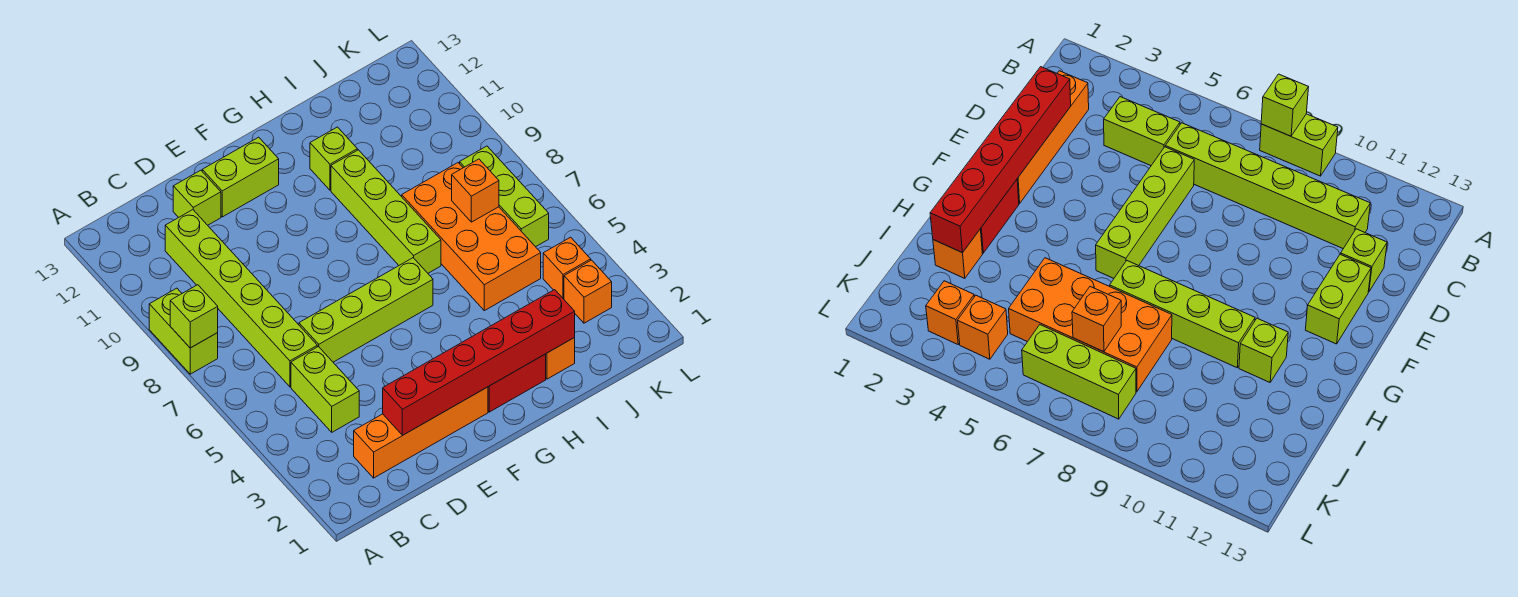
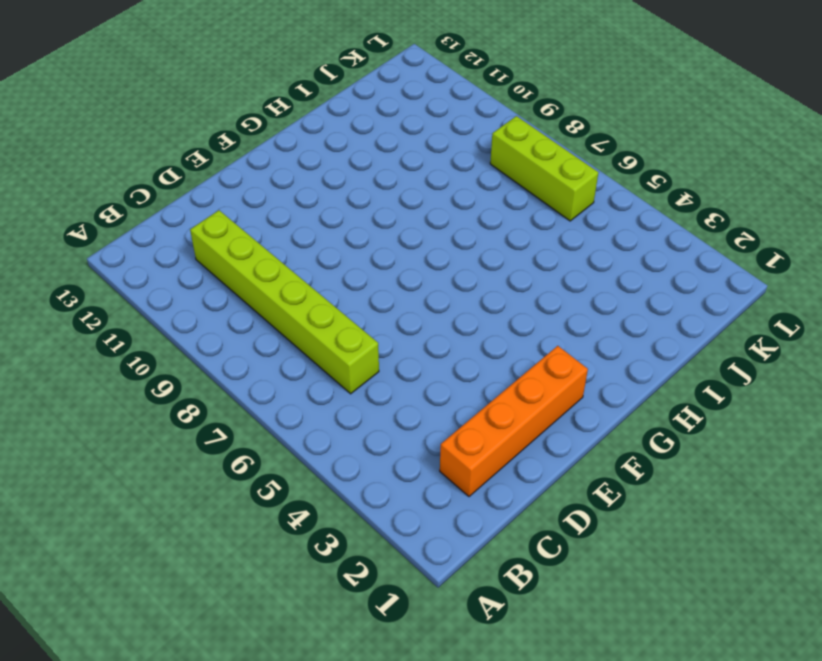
none -> lime brick A8:A9 level 1
none -> lime brick C4:C5 level 1
none -> lime brick D6:G6 level 1

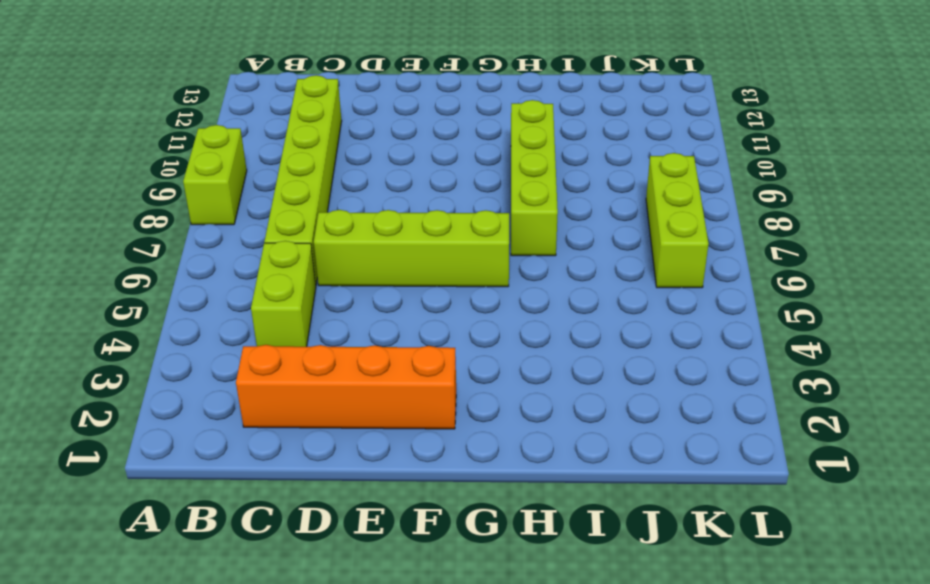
none -> lime brick D12 level 1
none -> lime brick E12:F12 level 1
none -> red brick G2:H2 level 1

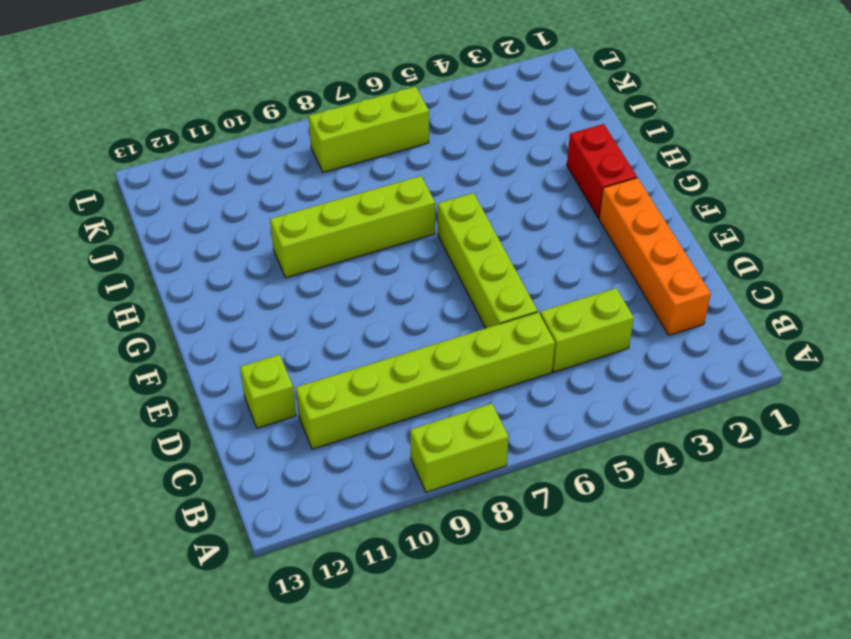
none -> lime brick E12:F12 level 1
none -> lime brick H11 level 1
none -> orange brick I2 level 1

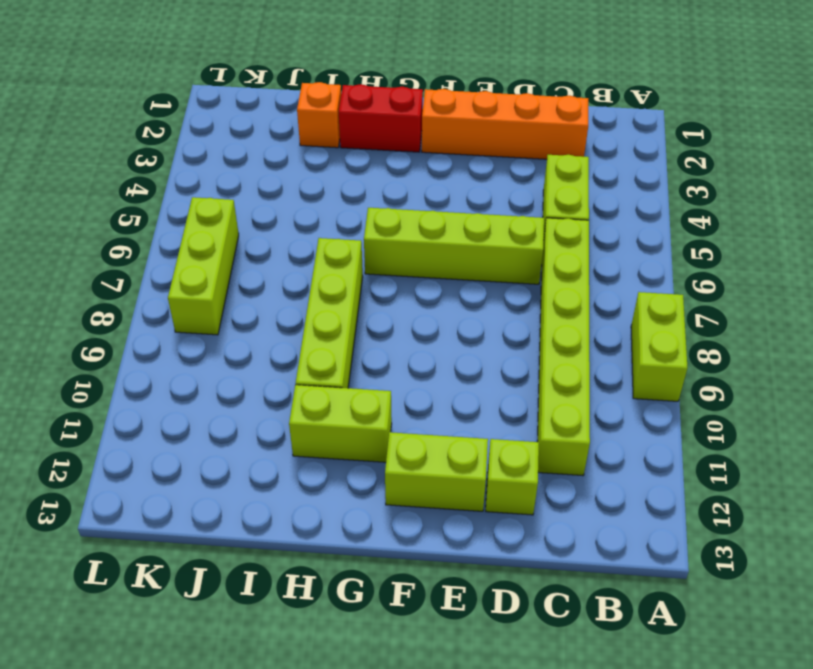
lime brick G11:H11 level 1 -> lime brick H11 level 1
none -> orange brick I5:J8 level 1
none -> orange brick K3 level 1
none -> orange brick K4 level 1

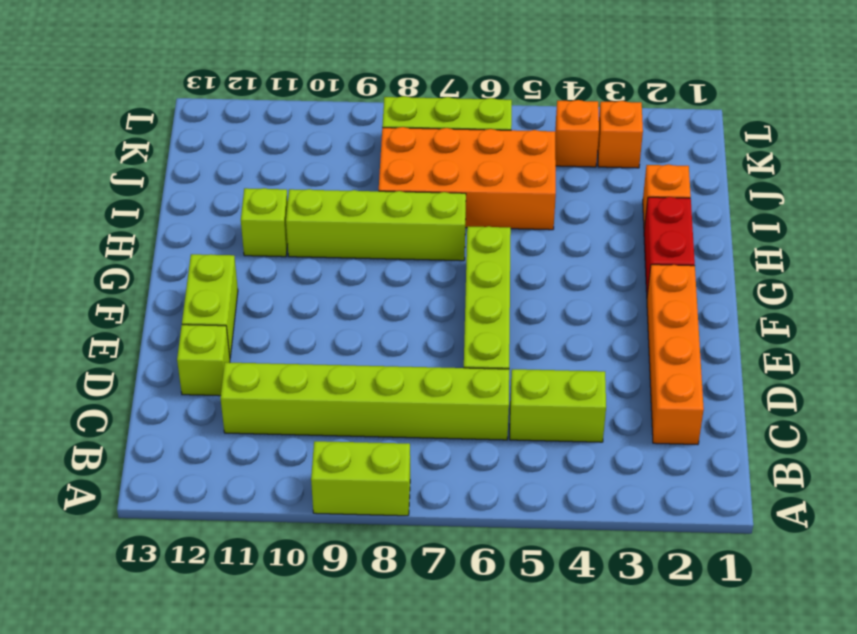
none -> lime brick A8 level 2
none -> red brick D2:I2 level 2
none -> orange brick J7 level 2

